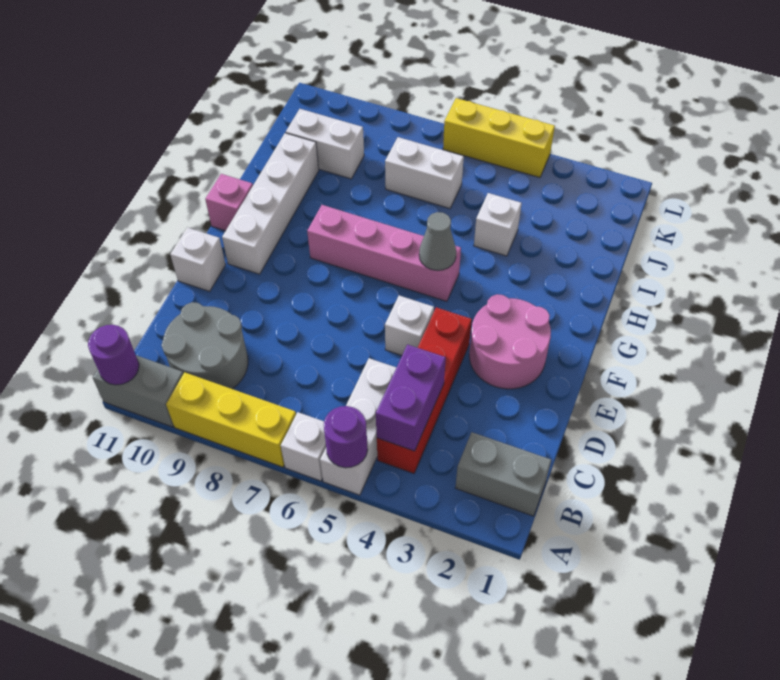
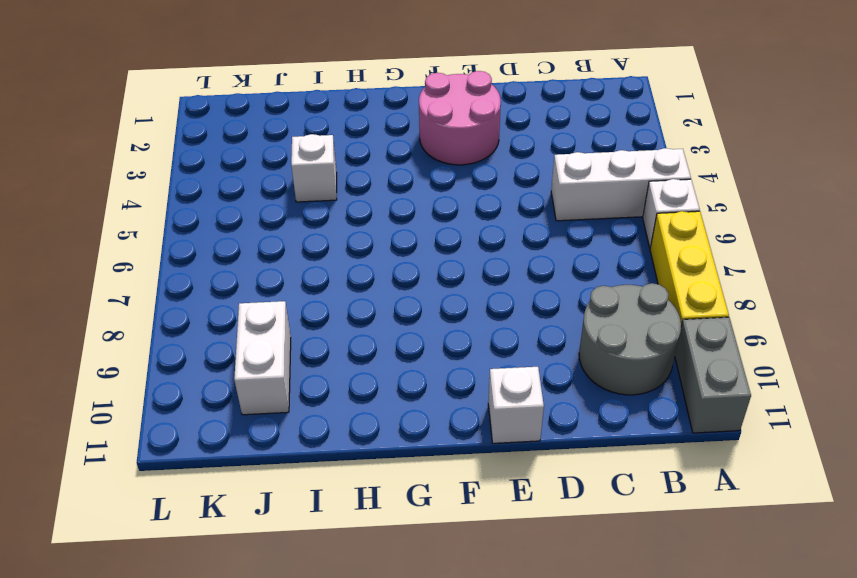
none -> grey brick B1:B2 level 1
none -> red brick B4:E4 level 1
none -> white brick E5 level 1

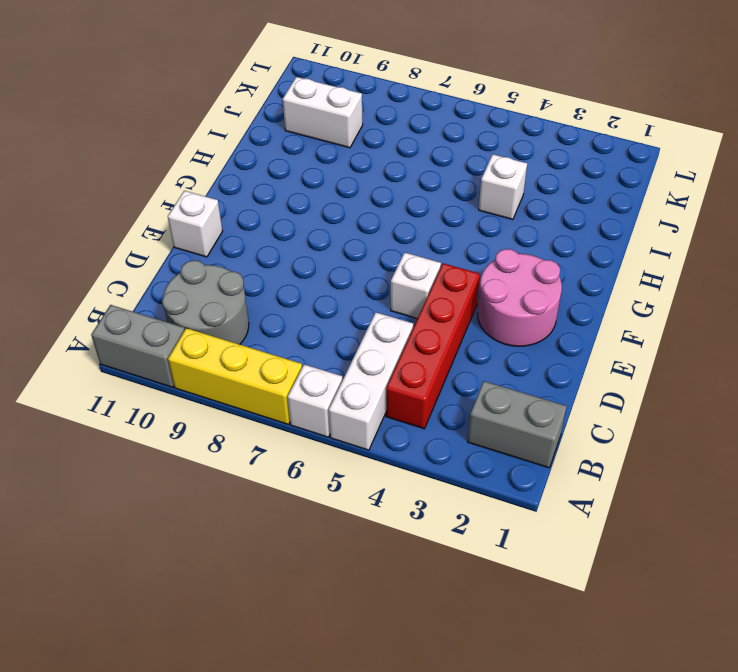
none -> white brick F10:I10 level 1
none -> pink brick G5:G8 level 1
none -> pink brick G11 level 1

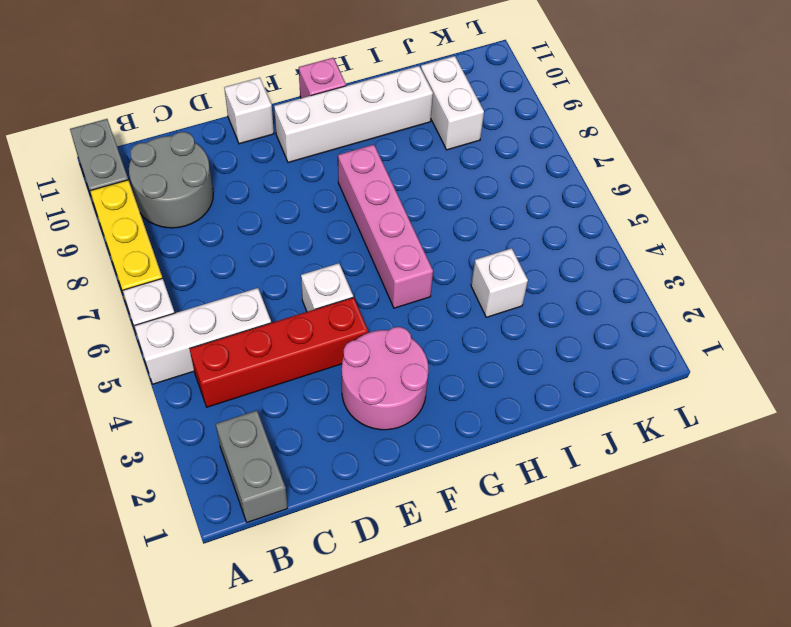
none -> white brick J6:J7 level 1
none -> yellow brick L4:L6 level 1
none -> purple round brick A5 level 2

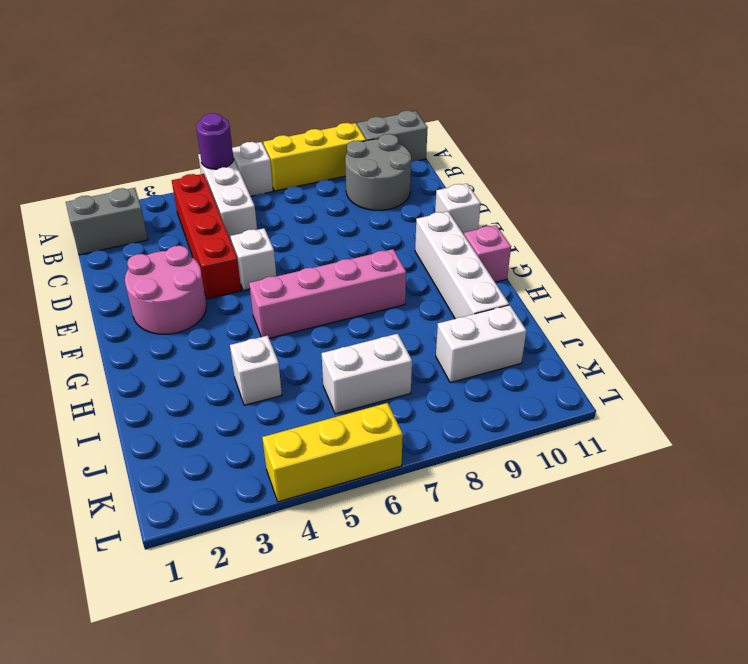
none -> purple round brick A11 level 2
none -> purple brick B4:C4 level 2
none -> grey cone G5 level 2

